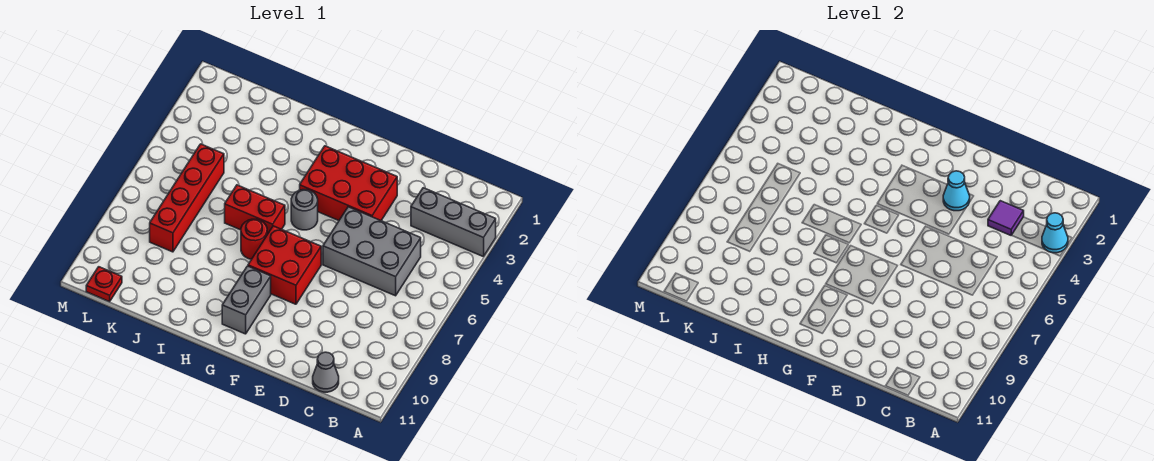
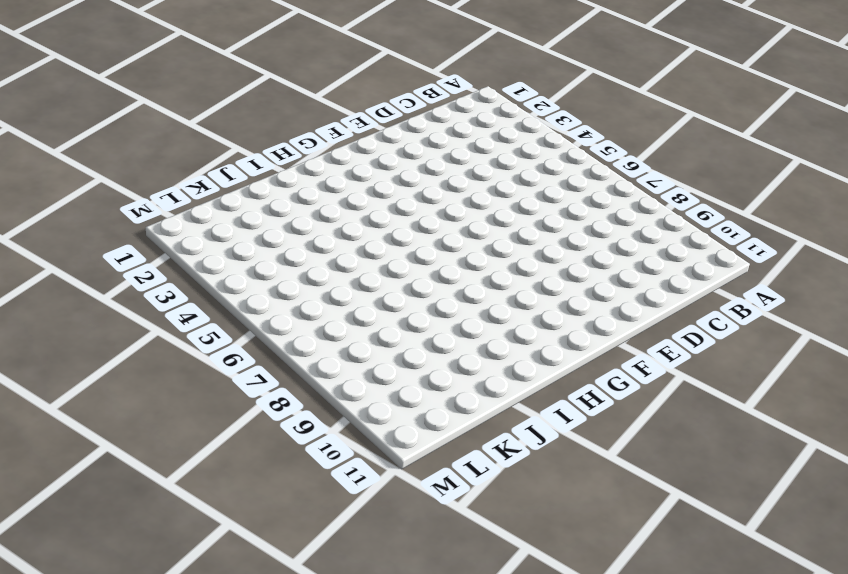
none -> grey brick A3:C3 level 1
none -> grey brick C5:E6 level 1
none -> grey cone C11 level 1

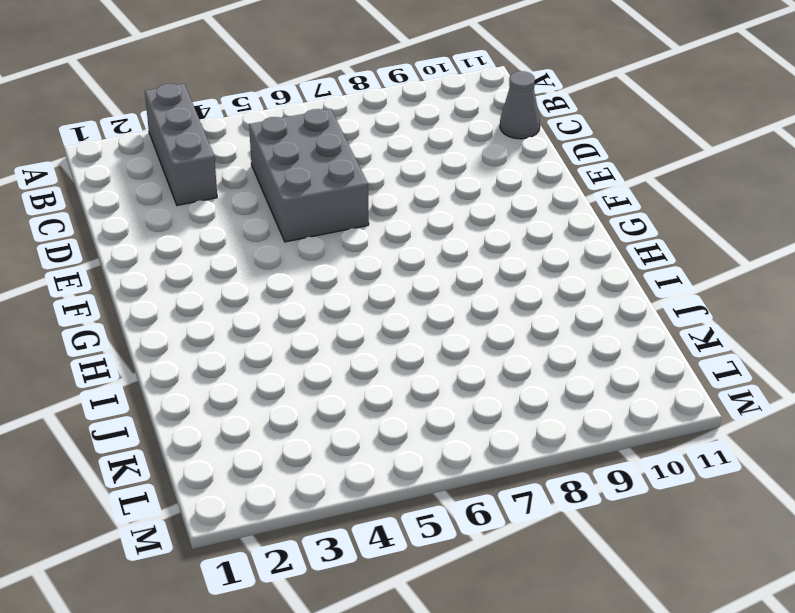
none -> red brick E3:G4 level 1
none -> red brick F7:G8 level 1
none -> grey round brick G5 level 1

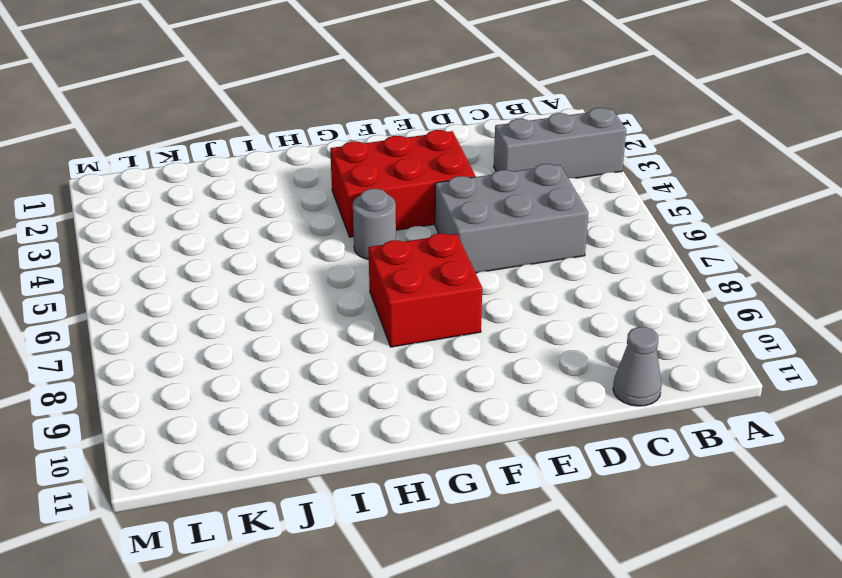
none -> grey brick G9:G10 level 1
none -> red brick H6:I6 level 1
none -> red round brick H7 level 1

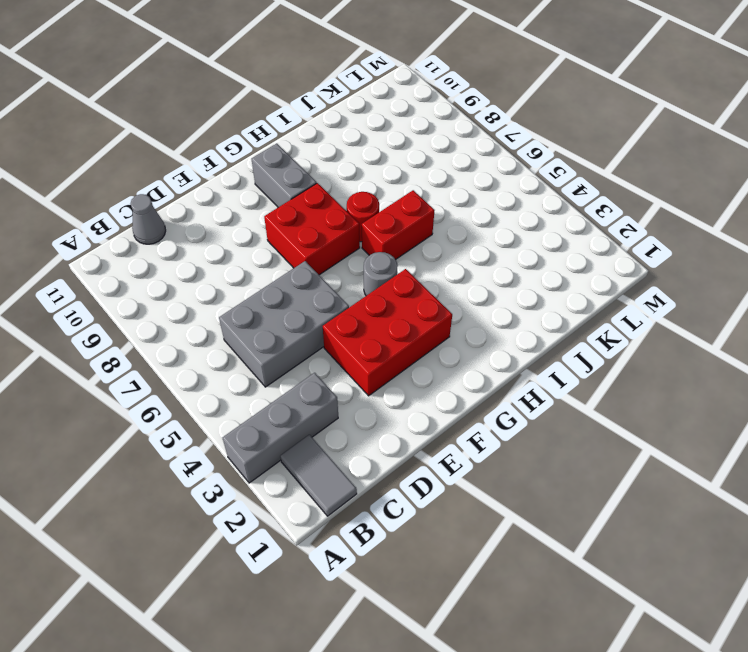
grey tile B1:B2 level 1 -> none
none -> red brick K5:K8 level 1
none -> red plate L11 level 1
none -> cyan cone A3 level 2

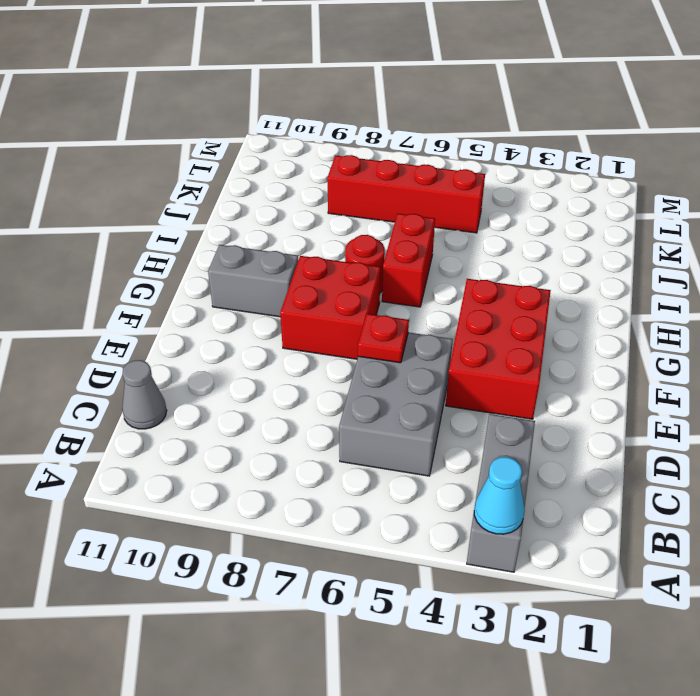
red plate E6 level 2 -> red plate L11 level 1
none -> grey round brick G5 level 1
none -> purple tile C3 level 2
none -> cyan cone E3 level 2

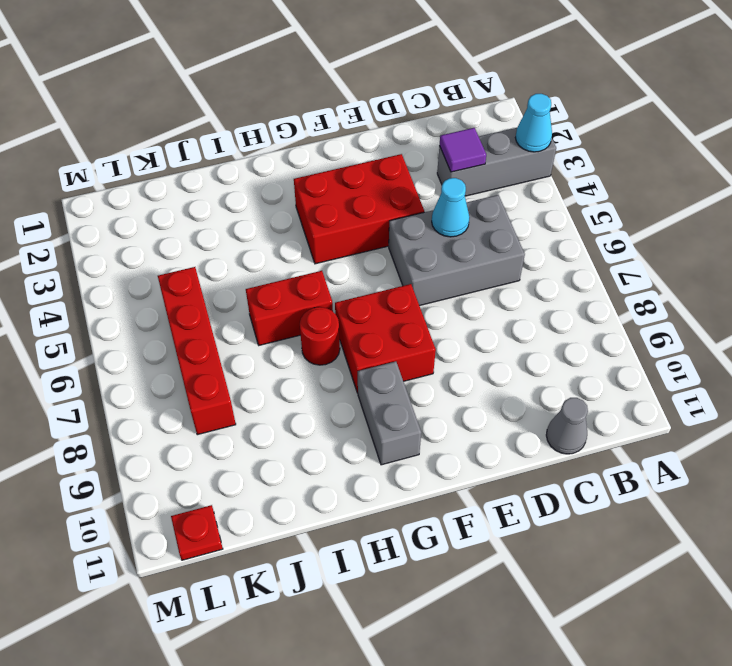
cyan cone D5 level 2 -> cyan cone E3 level 2
none -> grey round brick G5 level 1

